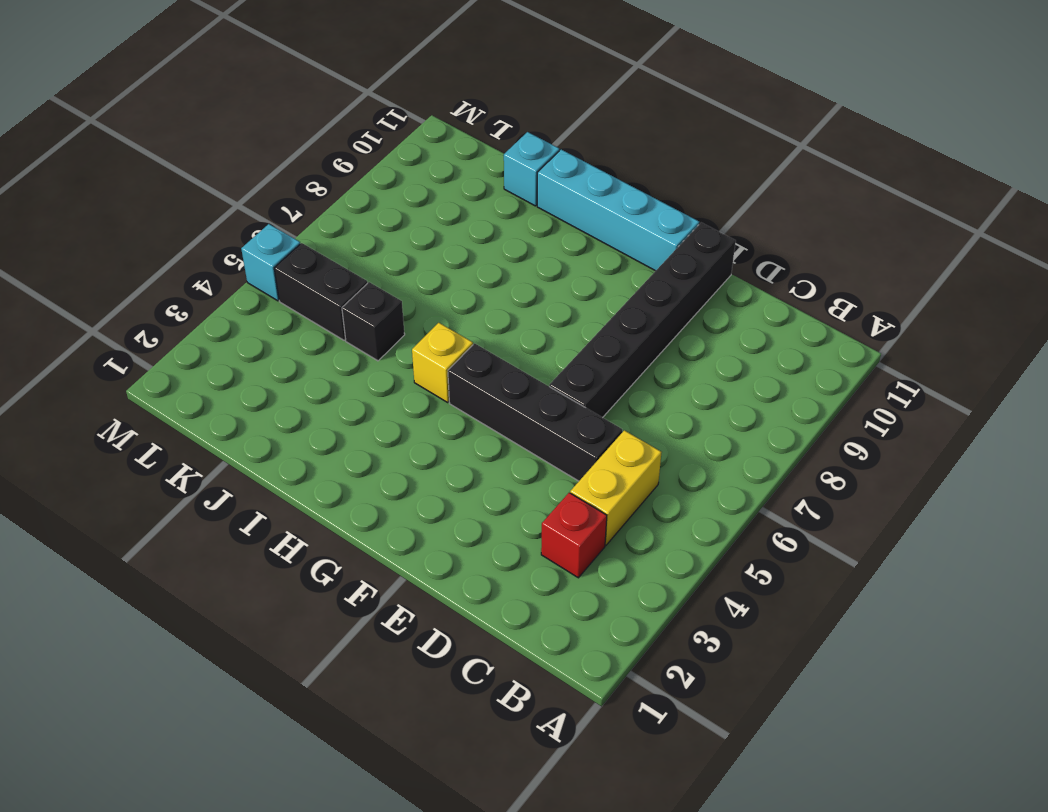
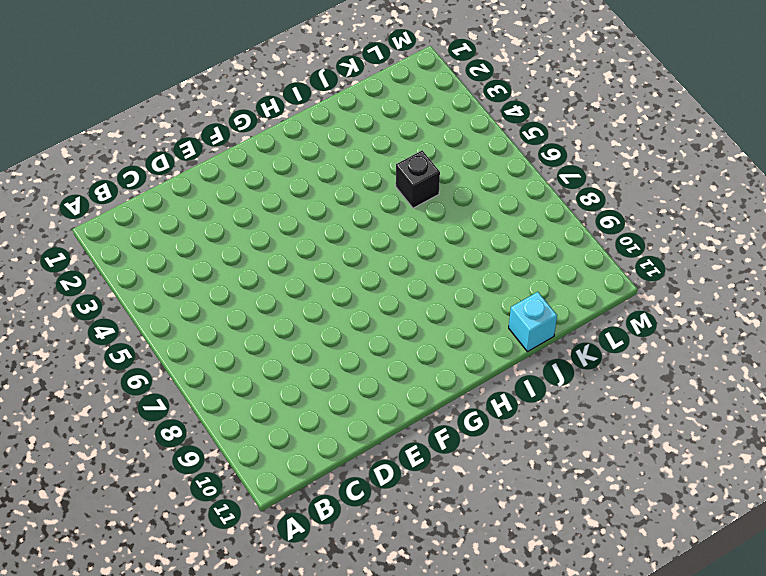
none -> red brick C3 level 1
none -> yellow brick C4:C5 level 1

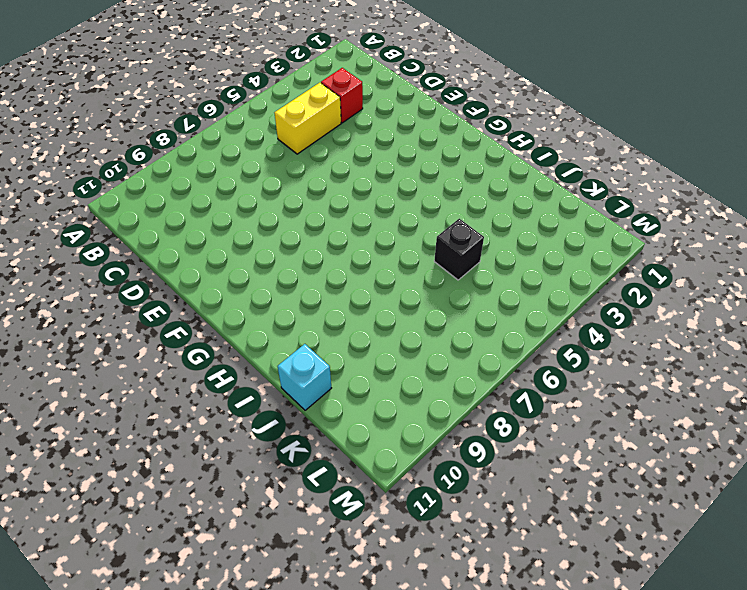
none -> black brick D5:G5 level 1
none -> black brick E6:E11 level 1

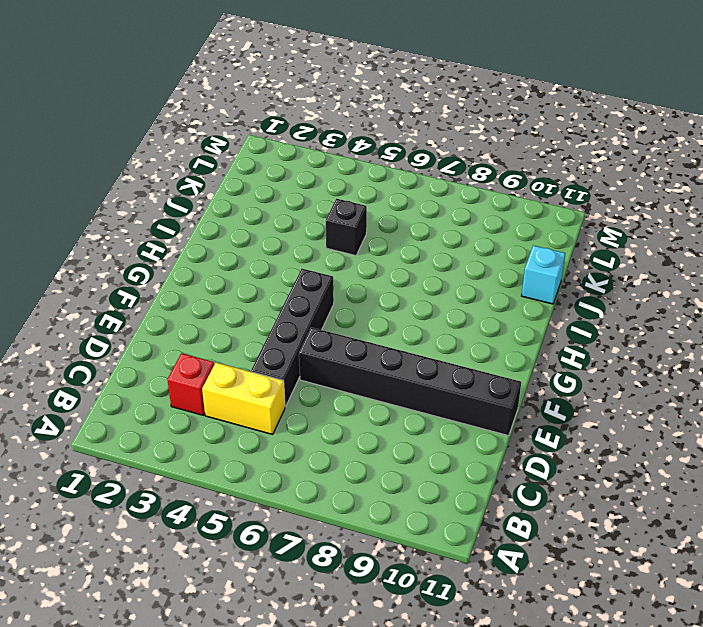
none -> cyan brick F11:I11 level 1
none -> yellow brick H5 level 1

